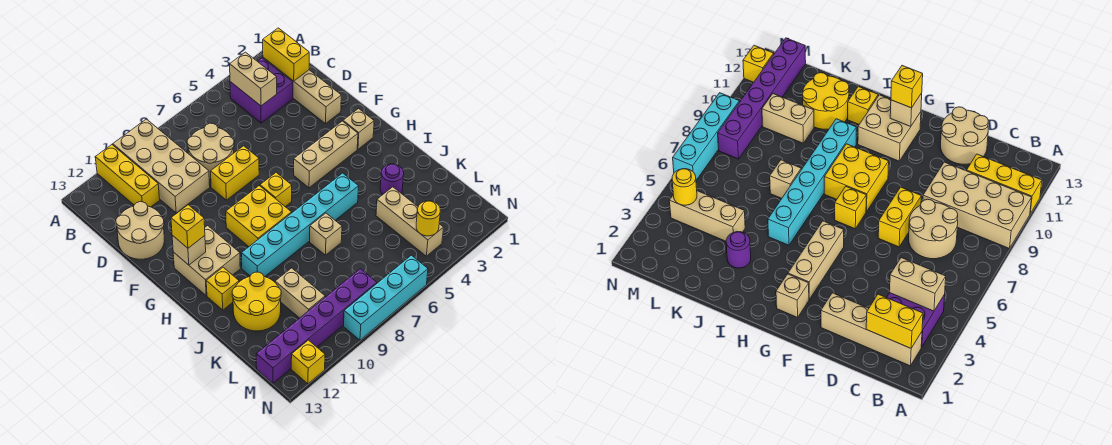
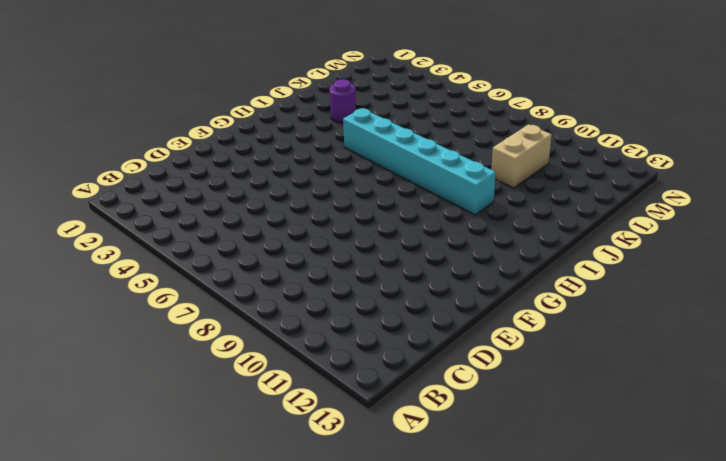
none -> tan brick A9:D10 level 1
none -> yellow brick A11:C11 level 1
none -> tan brick B2:E2 level 1

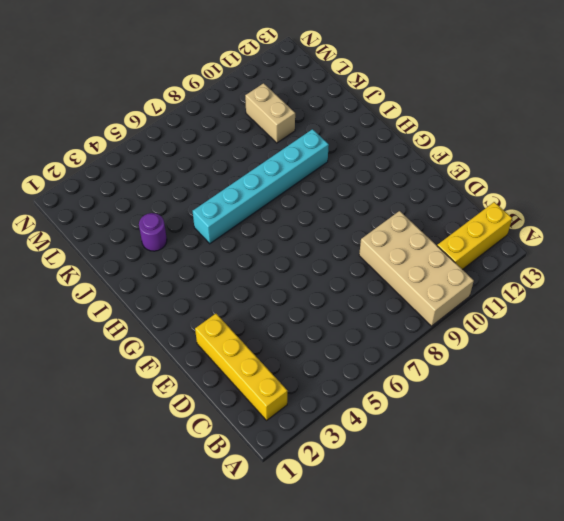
yellow brick B2:E2 level 1 -> tan brick B2:E2 level 1
yellow brick B11:B13 level 1 -> yellow brick A11:C11 level 1
none -> purple brick B3:C4 level 1
none -> tan round brick C7:D8 level 1
none -> tan round brick D12:E13 level 1

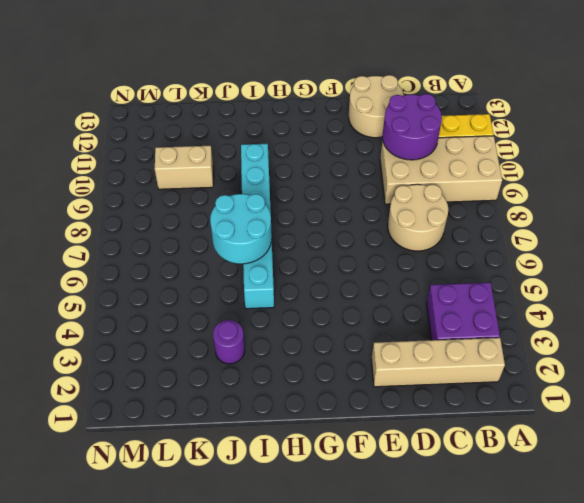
purple round brick C10:D11 level 2 -> none
cyan round brick I6:J7 level 2 -> none
none -> yellow brick E7:E8 level 1
none -> tan brick G2 level 1
none -> tan brick G3:G5 level 1

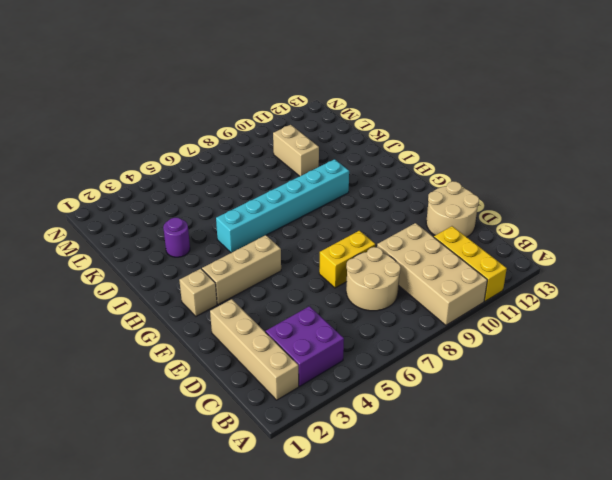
none -> yellow brick G7 level 1
none -> yellow brick G8:H9 level 1
none -> tan brick G11:H12 level 1

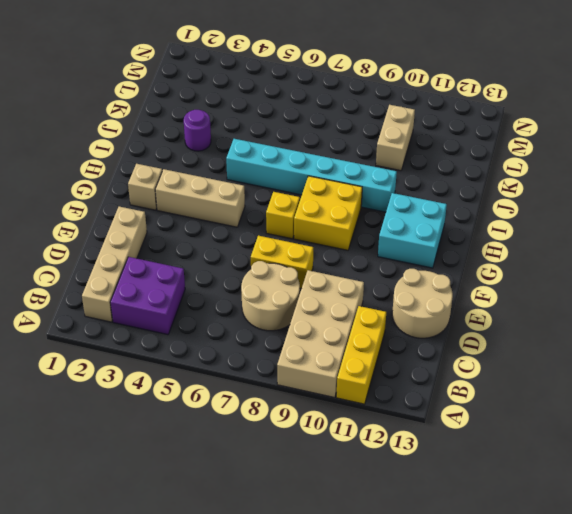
cyan brick G11:H12 level 1 -> tan brick G11:H12 level 1
none -> yellow brick I12 level 1
none -> tan brick J7 level 1
none -> yellow round brick J11:K12 level 1

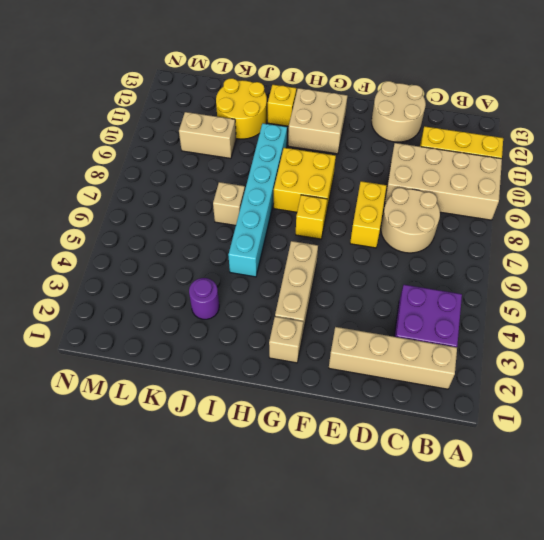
none -> tan brick K4:M4 level 1
none -> purple brick M8:M13 level 1
none -> cyan brick N6:N9 level 1

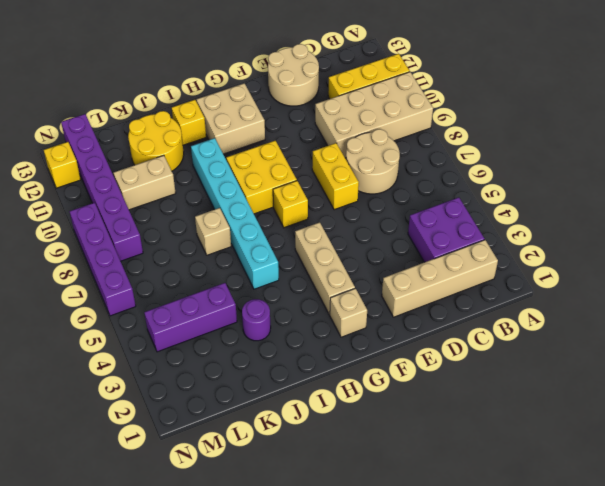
purple brick K4:M4 level 1 -> tan brick K4:M4 level 1
purple brick N6:N9 level 1 -> cyan brick N6:N9 level 1
none -> yellow brick B2:C2 level 2
none -> tan brick B4:C4 level 2
none -> tan brick G12 level 2

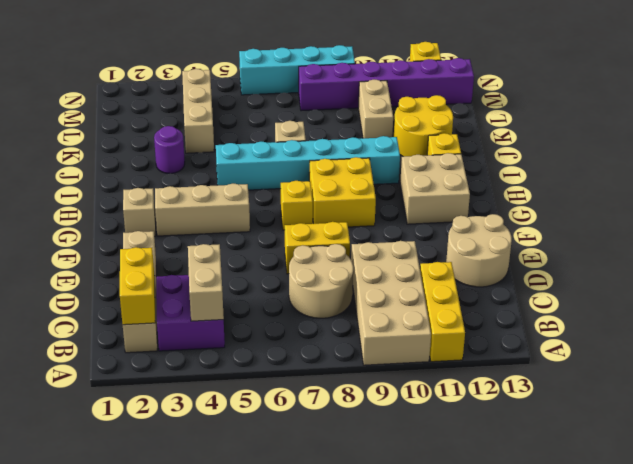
none -> tan brick G12 level 2
none -> yellow round brick M4 level 2
none -> yellow brick G12 level 3

